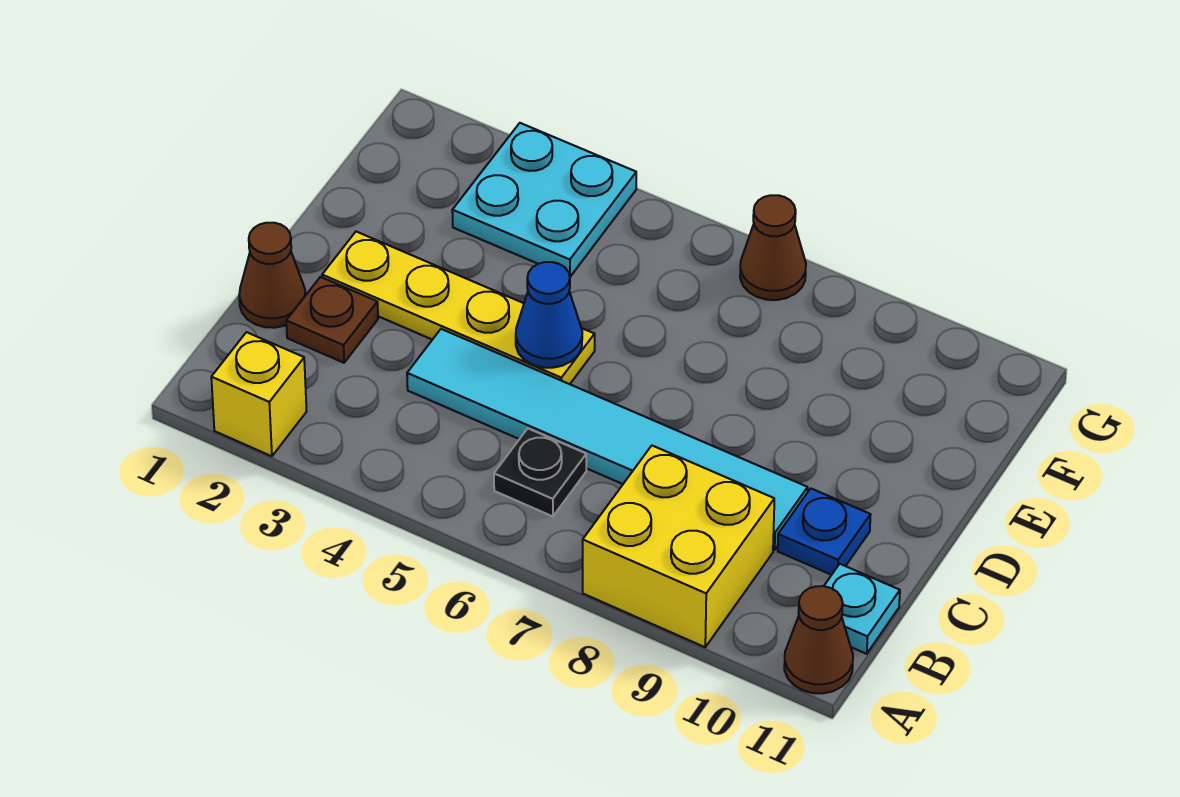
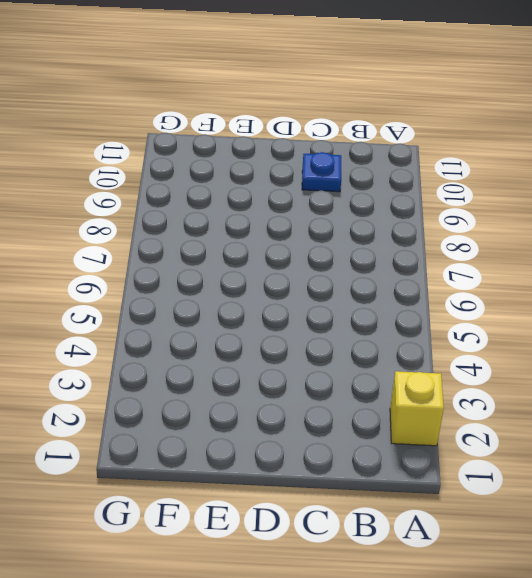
none -> yellow brick A8:B9 level 1
none -> brown cone A11 level 1
none -> black plate B6 level 1

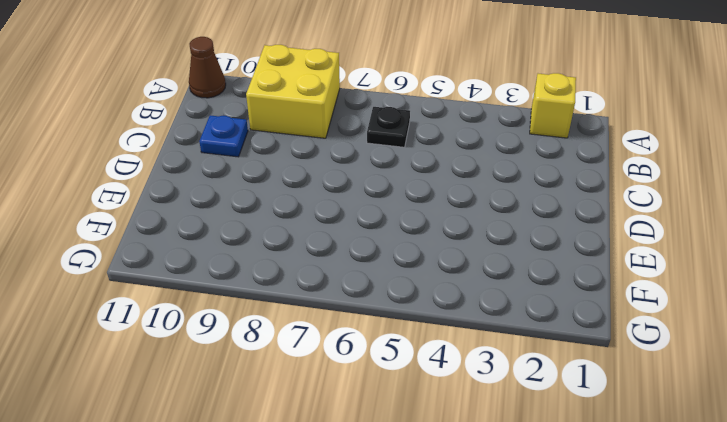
none -> cyan plate B11 level 1
none -> brown cone C1 level 1
none -> brown plate C2 level 1

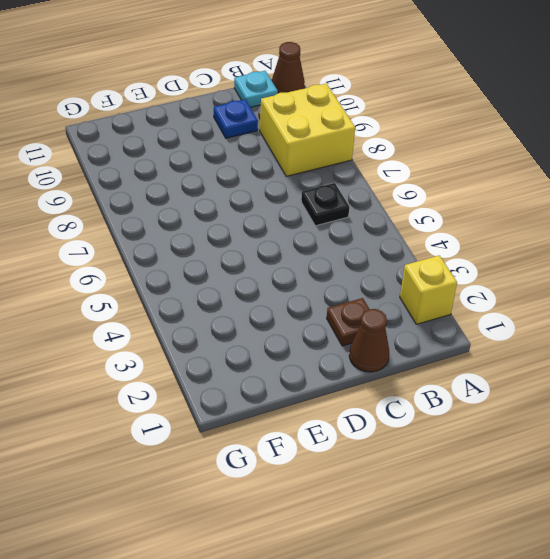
none -> cyan tile C4:C9 level 1
none -> yellow plate D2:D5 level 1
none -> cyan plate F3:G4 level 1

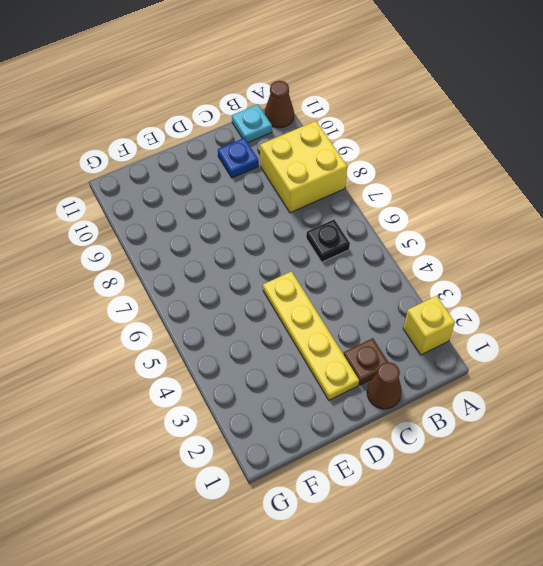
none -> cyan tile C4:C9 level 1
none -> cyan plate F3:G4 level 1
none -> brown cone G7 level 1

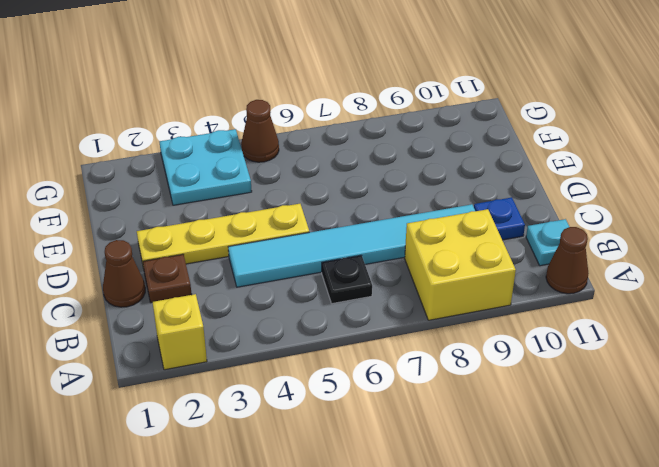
brown cone G5 level 1 -> brown cone G7 level 1
none -> blue cone D5 level 2

